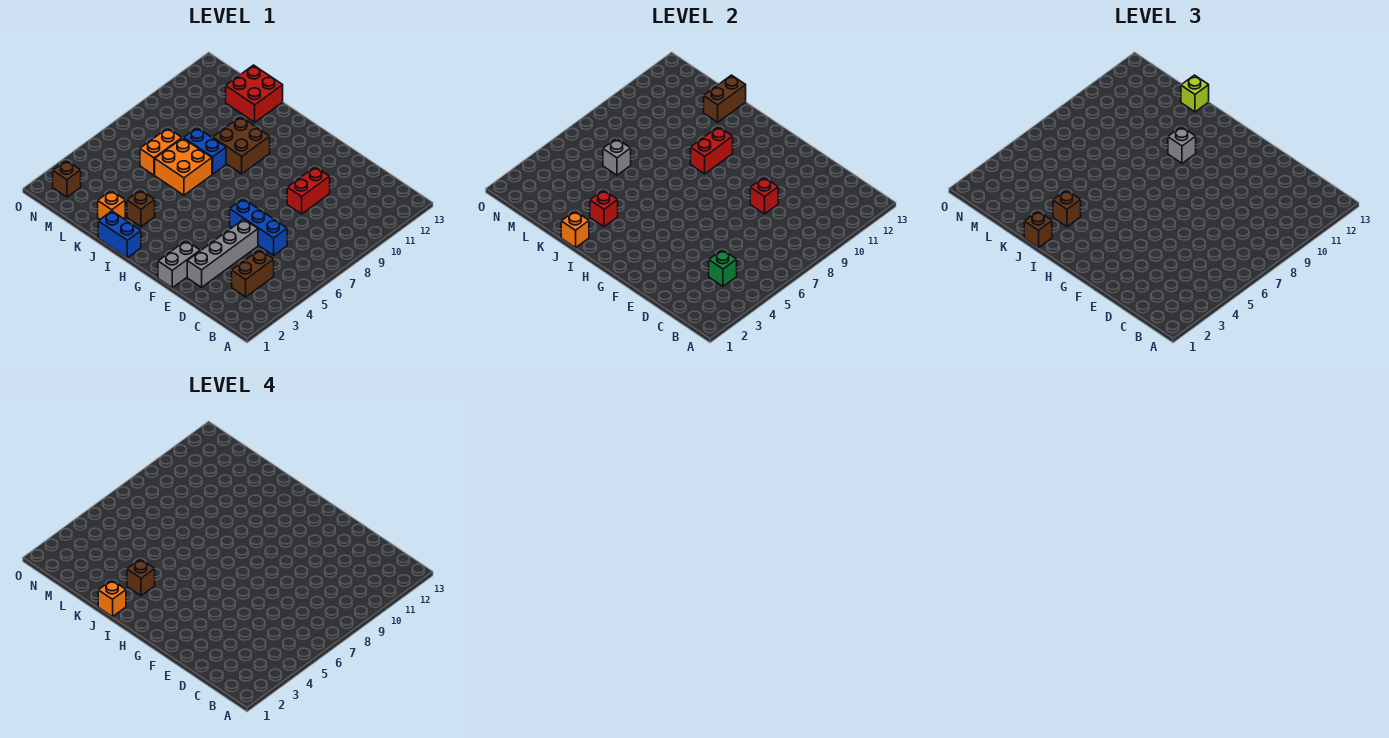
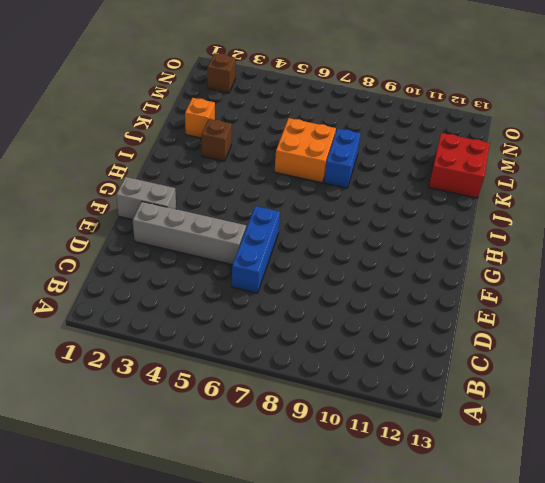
none -> brown brick C3:C4 level 1
none -> red brick E9:E10 level 1
none -> blue brick I1:J1 level 1

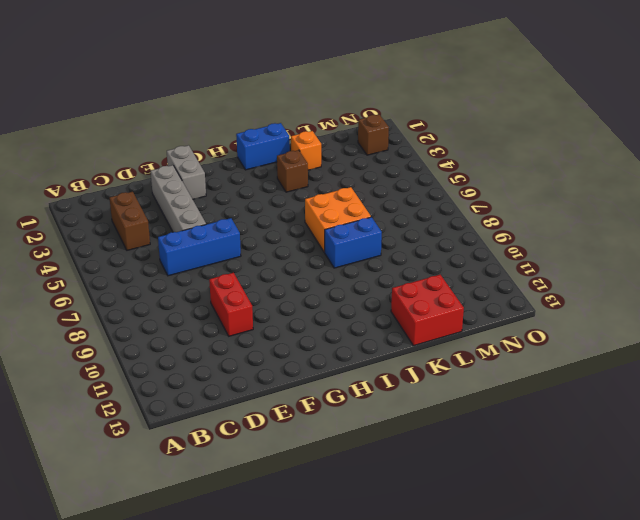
none -> brown brick I9:J10 level 1
none -> orange brick L6:L7 level 1
none -> green brick C4 level 2

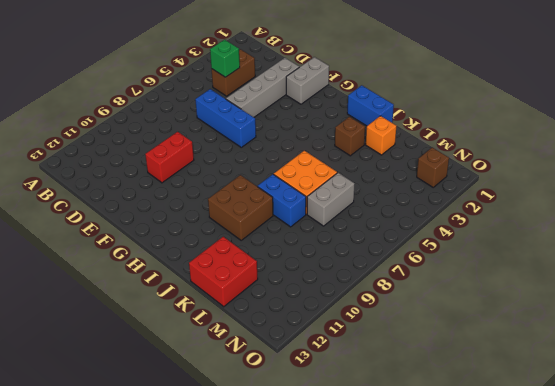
grey brick L6:L7 level 1 -> orange brick L6:L7 level 1
none -> red brick E9 level 2
none -> red brick I9:I10 level 2
none -> orange brick J1 level 2

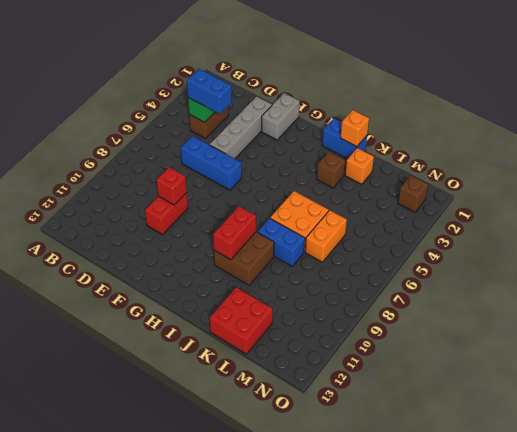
blue brick C4:D4 level 3 -> none
none -> red brick J3 level 2
none -> brown brick K12:K13 level 2
none -> grey brick L6 level 2

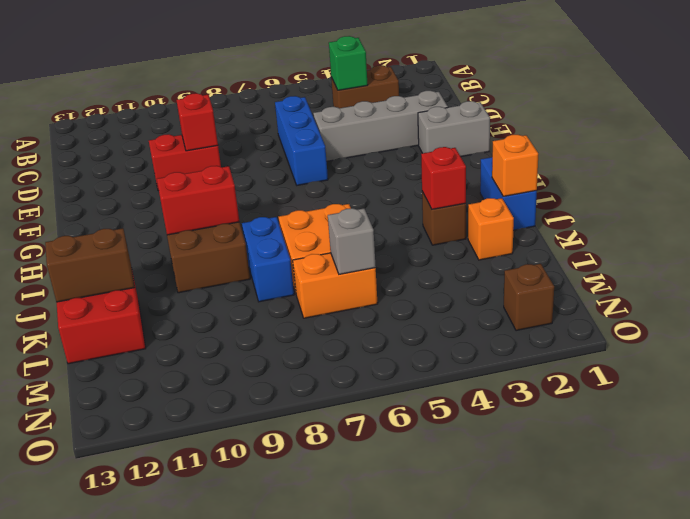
none -> grey brick I10 level 3
none -> brown brick J1 level 3
none -> brown brick J3 level 3

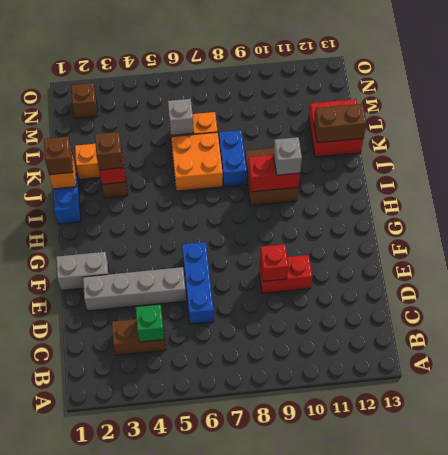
none -> lime brick K13 level 3
none -> orange brick J1 level 4
none -> brown brick J3 level 4

